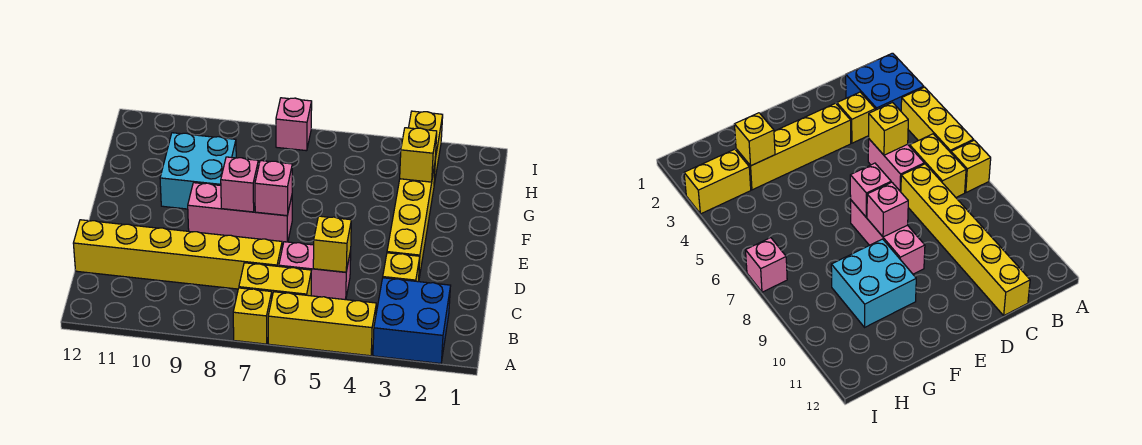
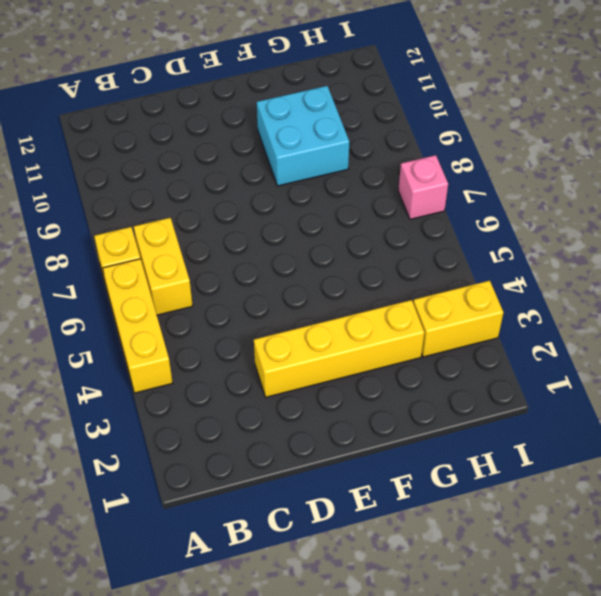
none -> blue brick A2:B3 level 1
none -> yellow brick C3 level 1
none -> pink brick C5:C6 level 1

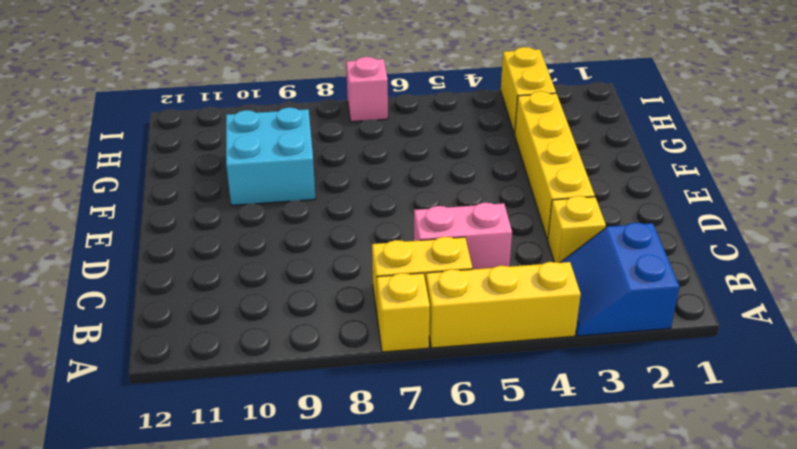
blue slope A2:B3 level 1 top 2 -> blue brick A2:B3 level 1
none -> yellow brick C7:C12 level 1
none -> pink brick E7:E9 level 1
none -> yellow brick C5 level 2

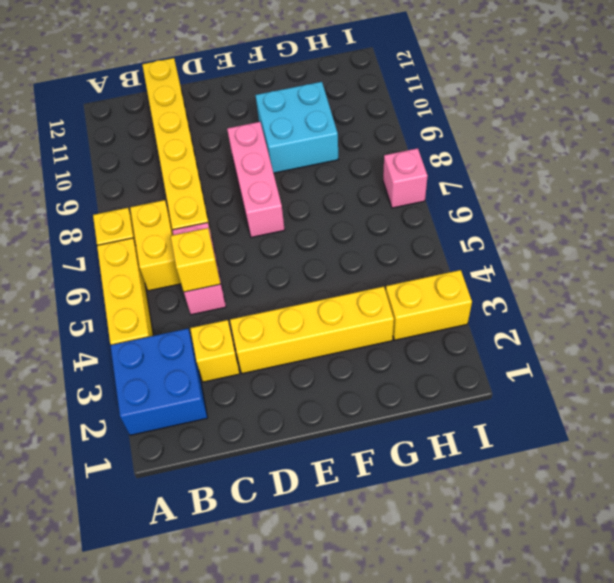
none -> pink brick E7 level 2
none -> pink brick E8 level 2
none -> yellow brick G3 level 2

